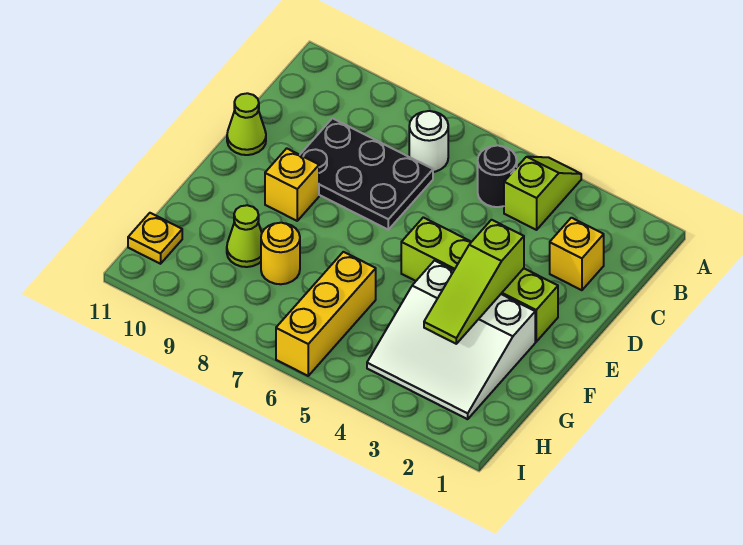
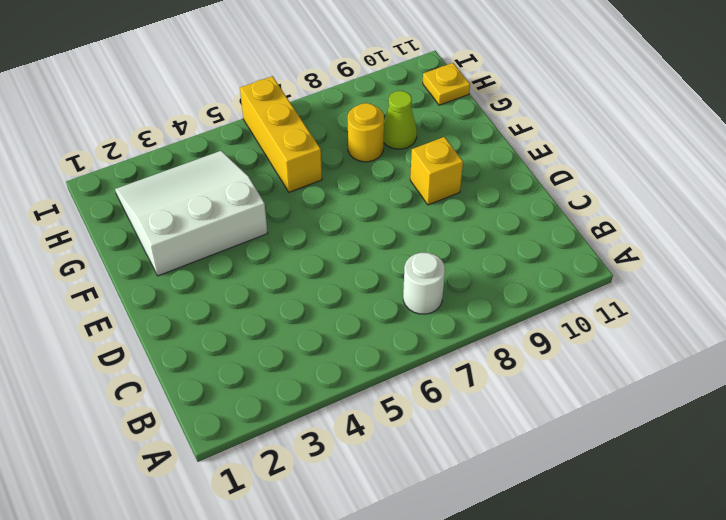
none -> lime slope A4:B4 level 1 top B
none -> black round brick B5 level 1
none -> yellow brick C2 level 1

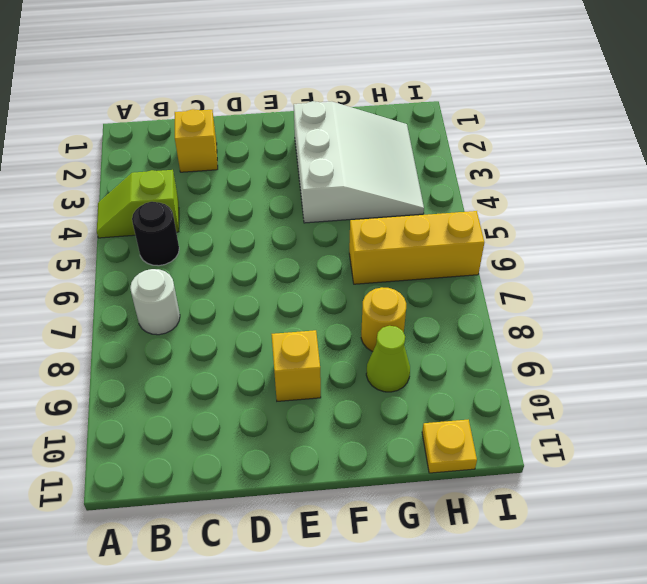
none -> black plate C7:D9 level 1
none -> lime cone D11 level 1
none -> lime brick E2:E5 level 1

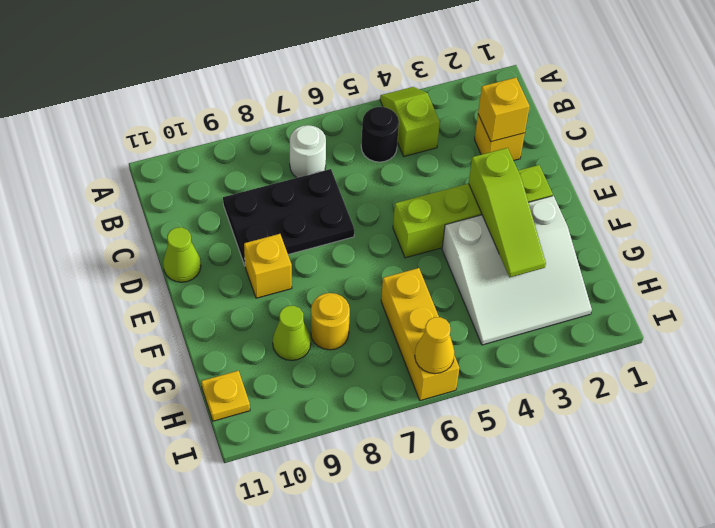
yellow brick C2 level 2 -> none
yellow cone I6 level 2 -> none

